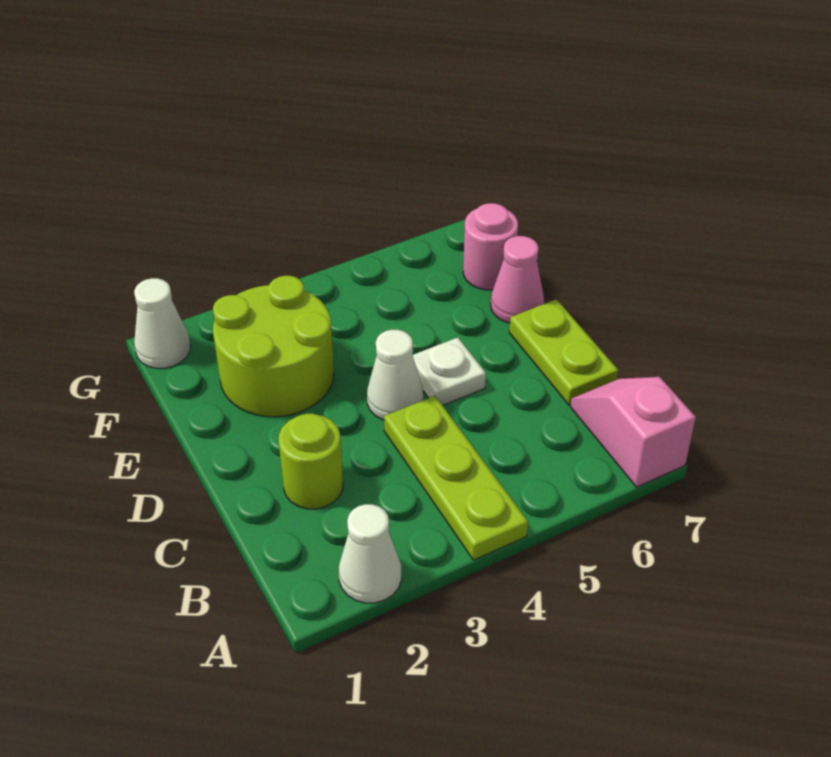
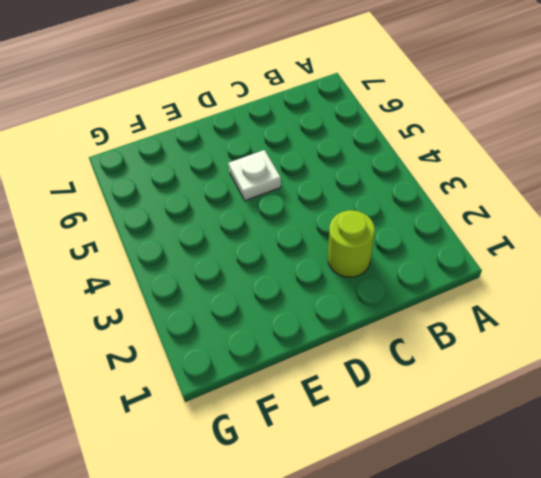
none -> white cone A2 level 1
none -> lime plate A4:C4 level 1

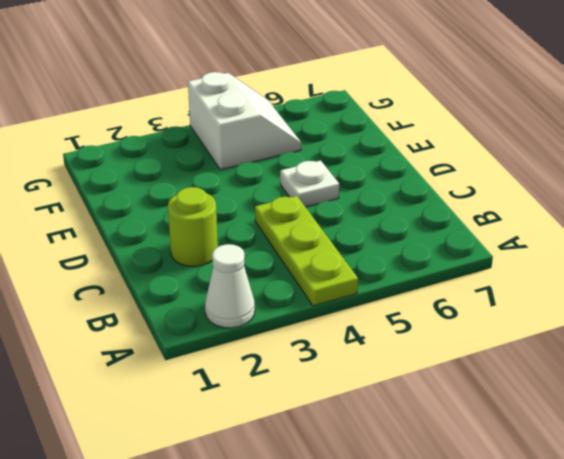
white slope F4:G5 level 1 top 4 -> none
none -> pink slope A7:B7 level 1 top A
none -> lime plate C7:D7 level 1

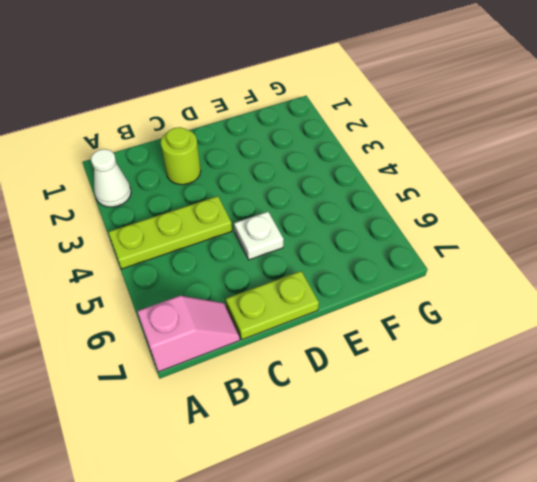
none -> white cone D4 level 1
none -> lime round brick E2:F3 level 1

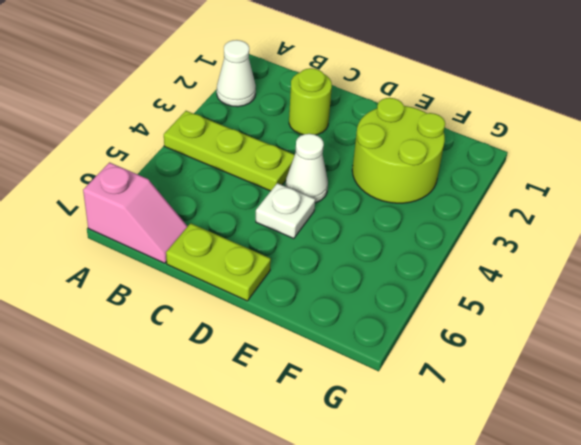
none -> pink cone E7 level 1
none -> pink round brick F7 level 1

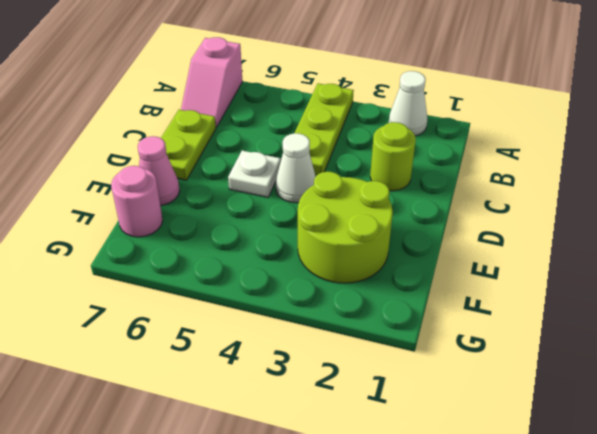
none -> white cone G1 level 1

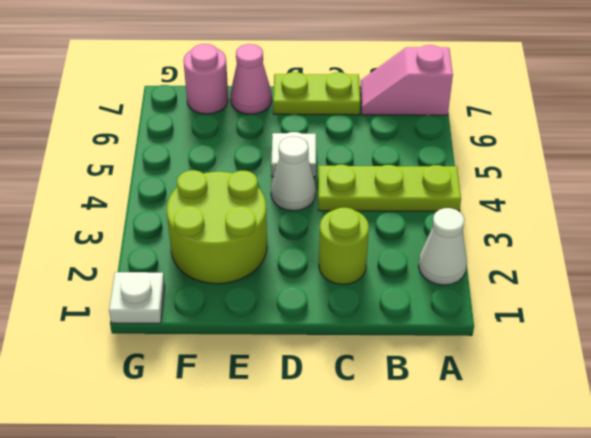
white plate G1 level 1 -> white cone G1 level 1

